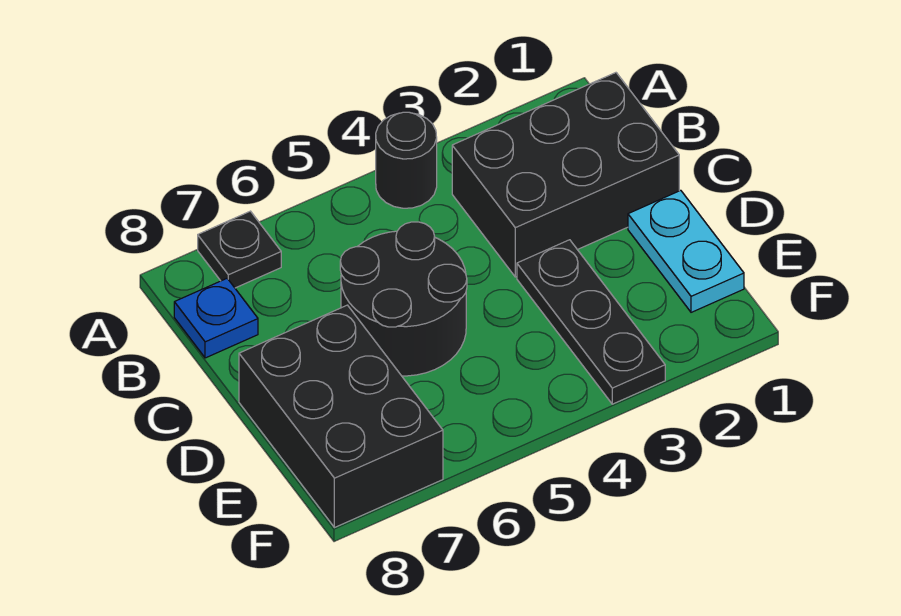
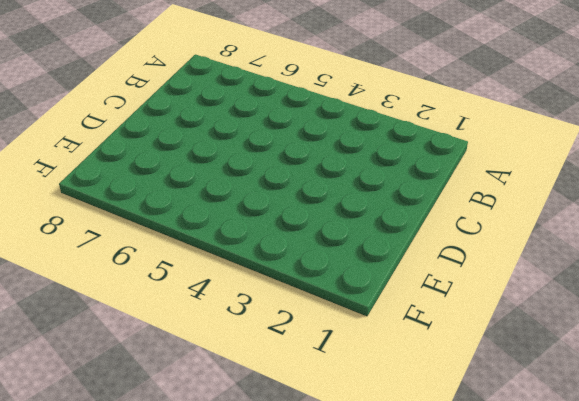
none -> black round brick A4 level 1
none -> black plate A7 level 1

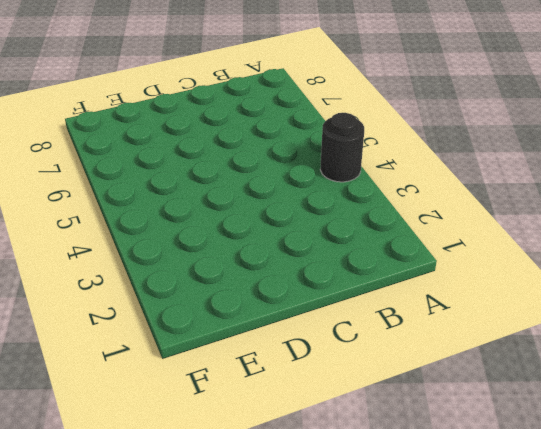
none -> black plate A7 level 1
none -> black brick B1:C3 level 1

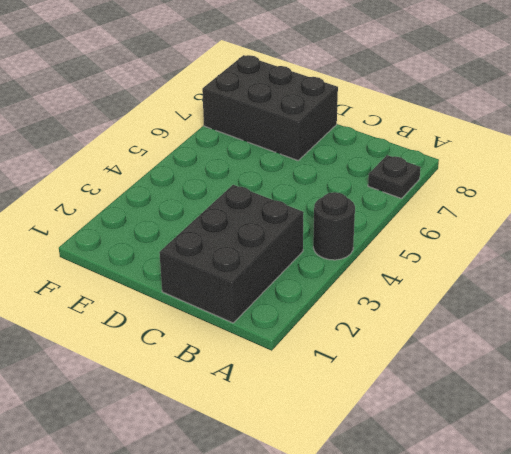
none -> blue plate B8 level 1
none -> black round brick C5:D6 level 1

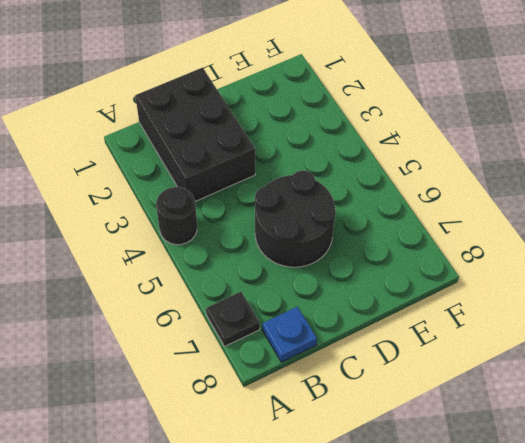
none -> cyan plate D1:E1 level 1
none -> black plate D3:F3 level 1

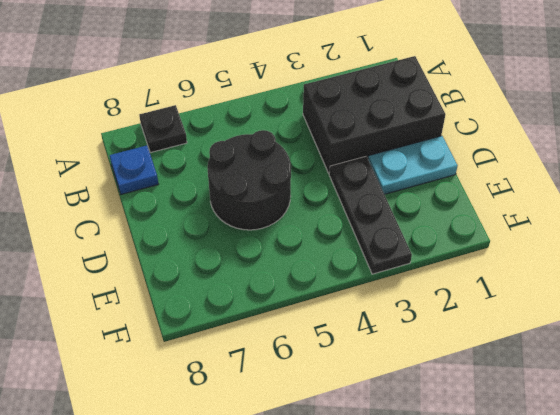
cyan plate D1:D2 level 1 -> cyan plate D1:E1 level 1
none -> black round brick A4 level 1
none -> black brick D7:F8 level 1

